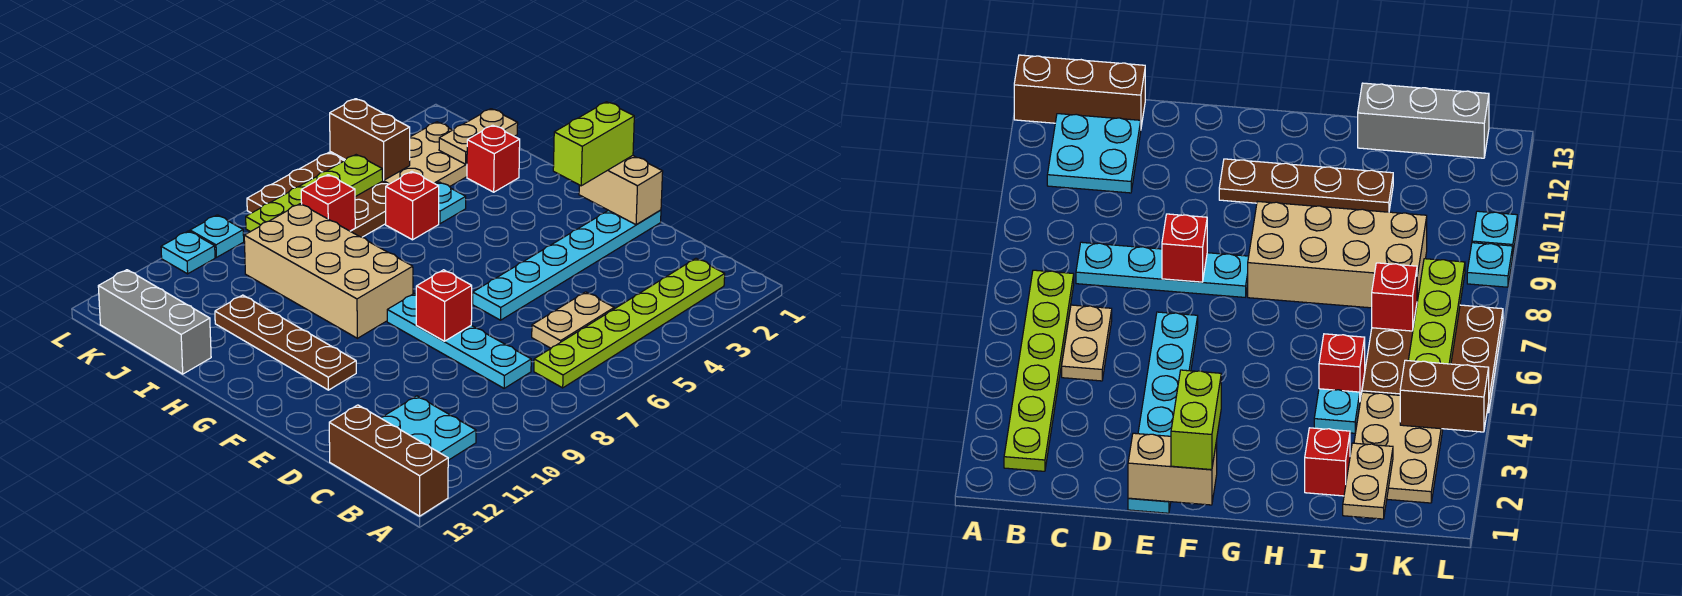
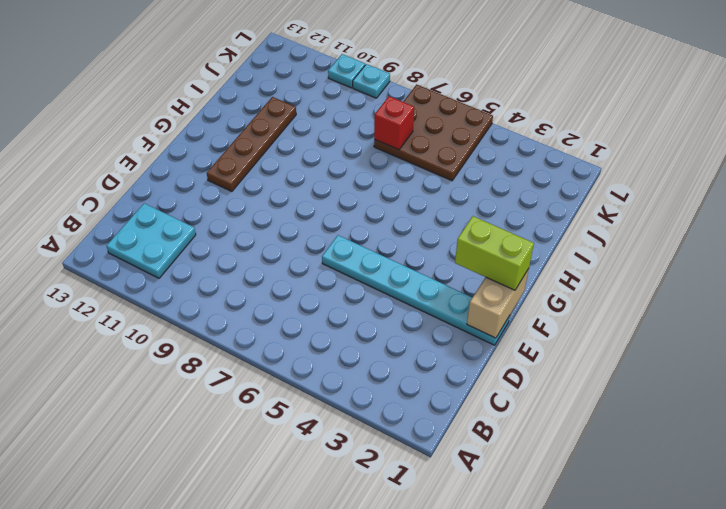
none -> brown brick A13:C13 level 1
none -> lime plate B2:B7 level 1
none -> tan plate C5:C6 level 1

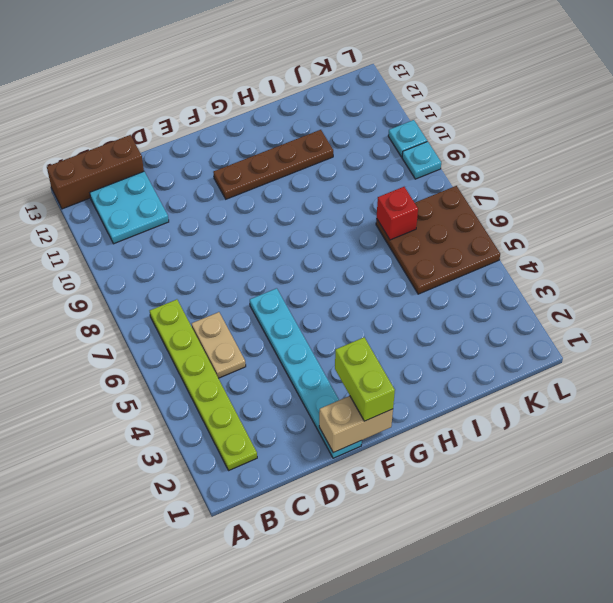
none -> cyan plate C8:F8 level 1
none -> tan brick G8:J9 level 1
none -> red brick I2 level 1

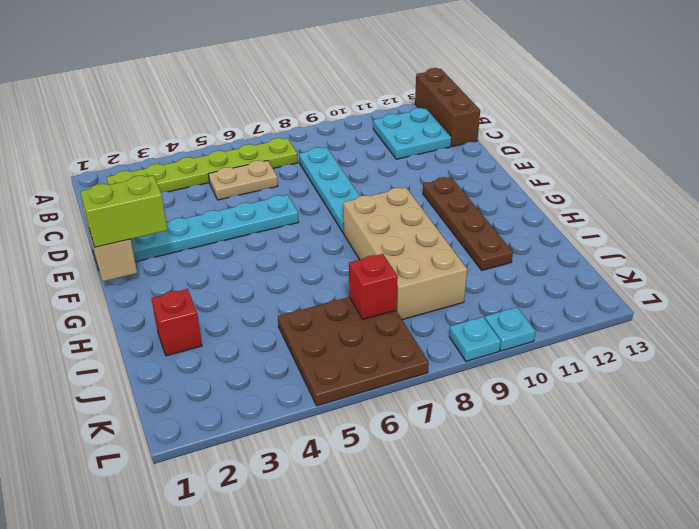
none -> cyan plate I4 level 1
none -> red brick I5 level 1
none -> grey brick I13:K13 level 1

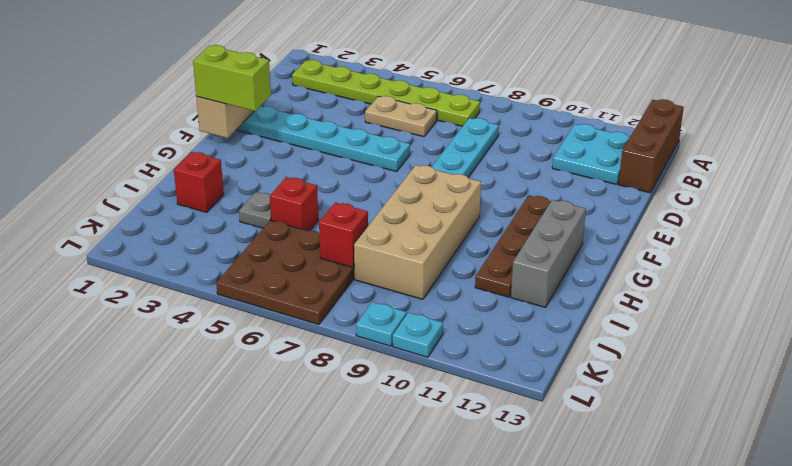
grey brick G12:I12 level 1 -> grey brick I13:K13 level 1
grey plate I4 level 1 -> cyan plate I4 level 1
none -> tan plate J2:K4 level 1
none -> red brick E8 level 2
none -> tan plate J1:J2 level 2

